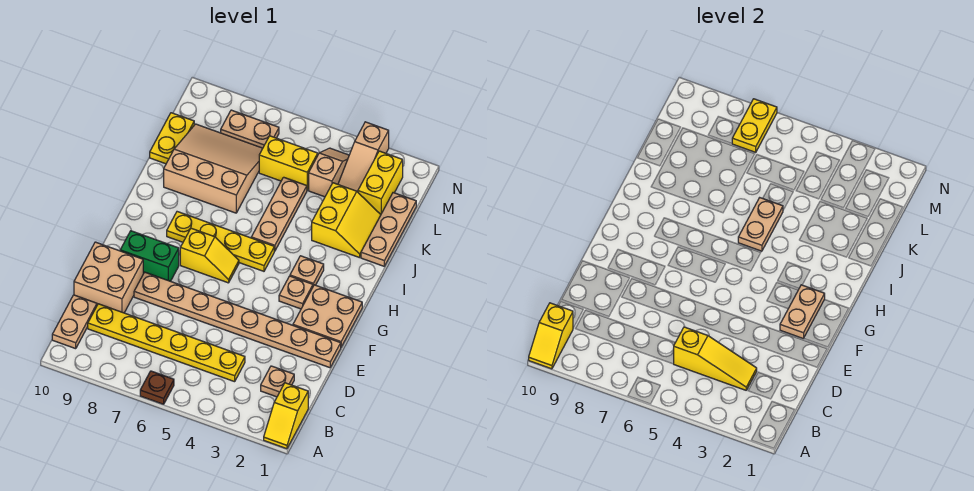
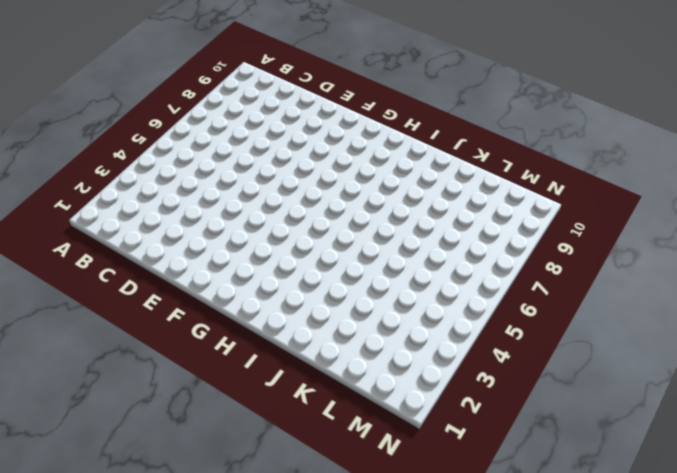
none -> yellow slope A1:B1 level 1 top B
none -> brown plate A6 level 1
none -> tan plate B10:C10 level 1

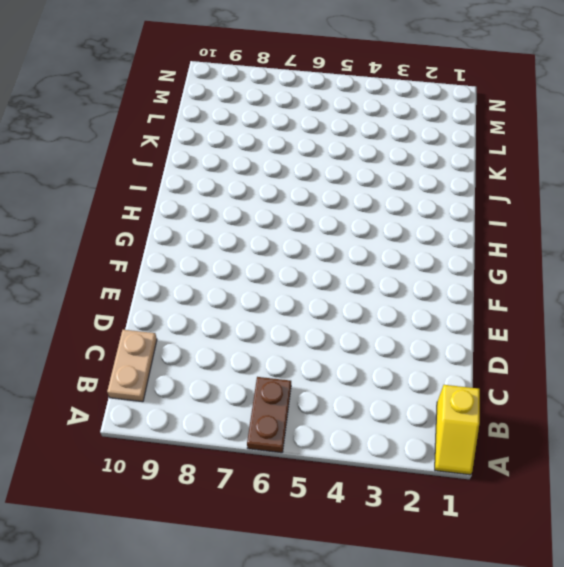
brown plate A6:B6 level 1 -> brown plate A6 level 1
none -> tan plate C2 level 1
none -> yellow plate C4:C9 level 1
none -> tan brick D9:E10 level 1

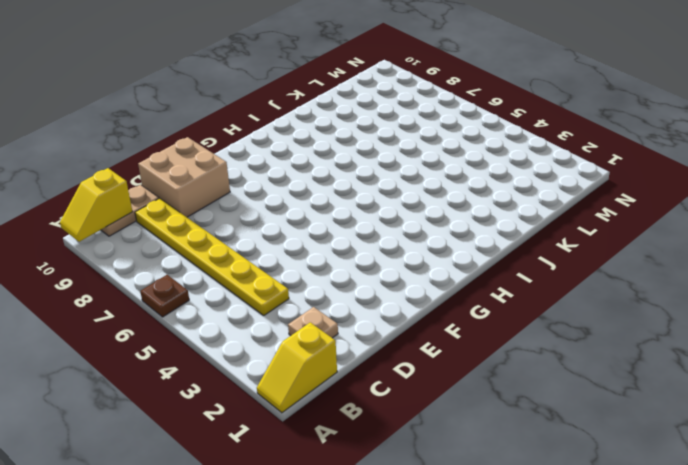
none -> tan plate E1:E8 level 1
none -> tan plate F1:G2 level 1
none -> green brick F8:F9 level 1

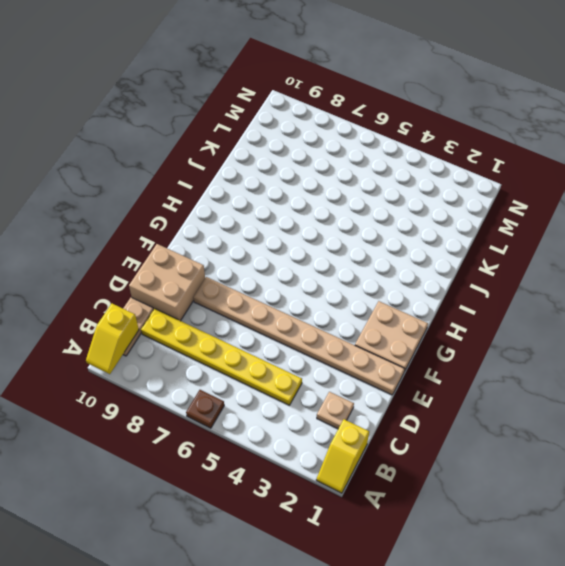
none -> green brick F8:F9 level 1
none -> tan plate G3 level 1
none -> yellow slope G6:G7 level 1 top 7

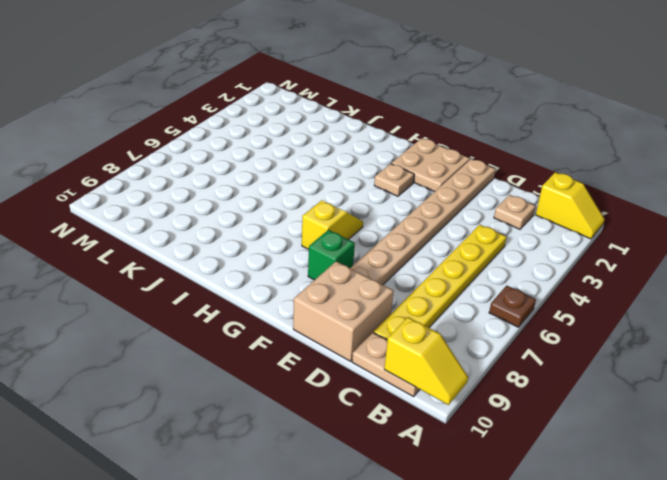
green brick F8 level 1 -> green brick F8:F9 level 1
none -> tan plate H3 level 1
none -> yellow plate H5:H8 level 1
none -> tan plate I5:K5 level 1

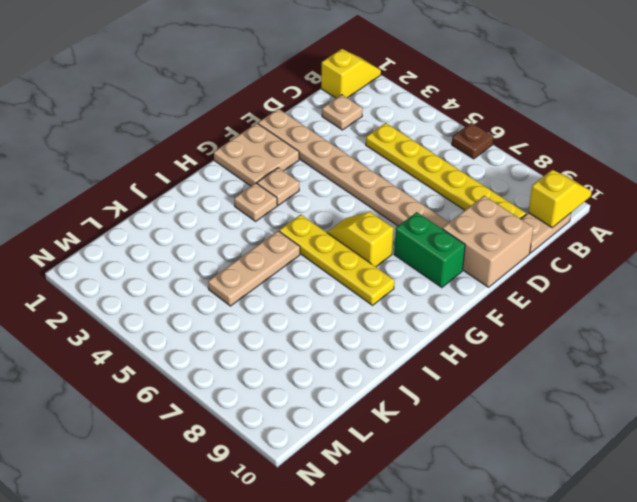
none -> tan plate J1:L1 level 1
none -> yellow slope J2:K3 level 1 top 3
none -> tan slope J7:L9 level 1 top J

